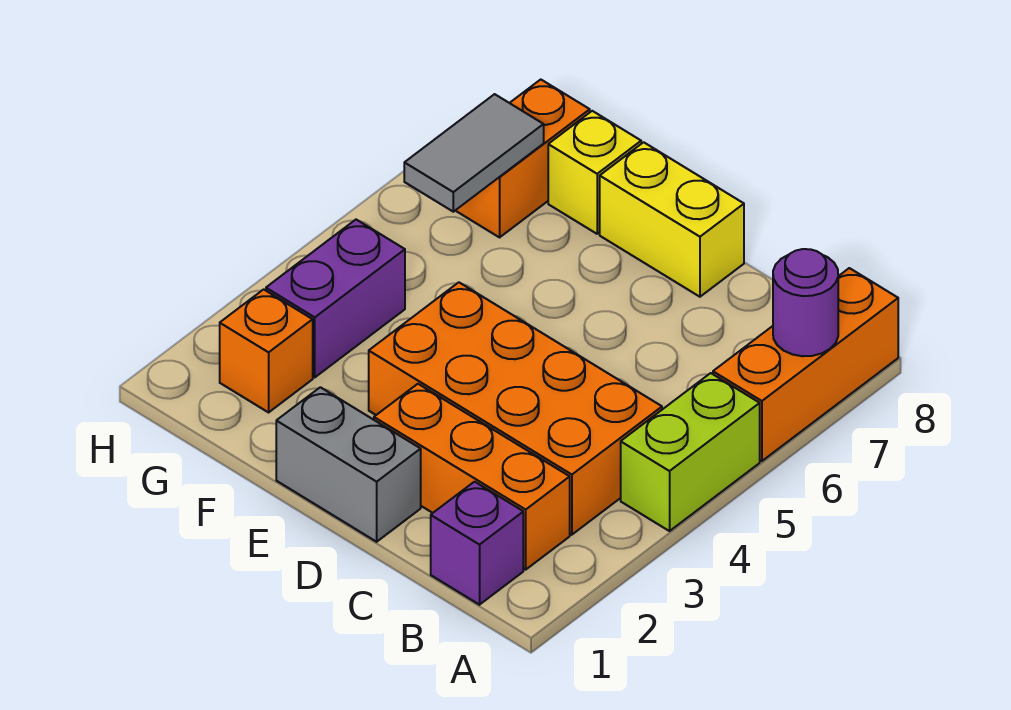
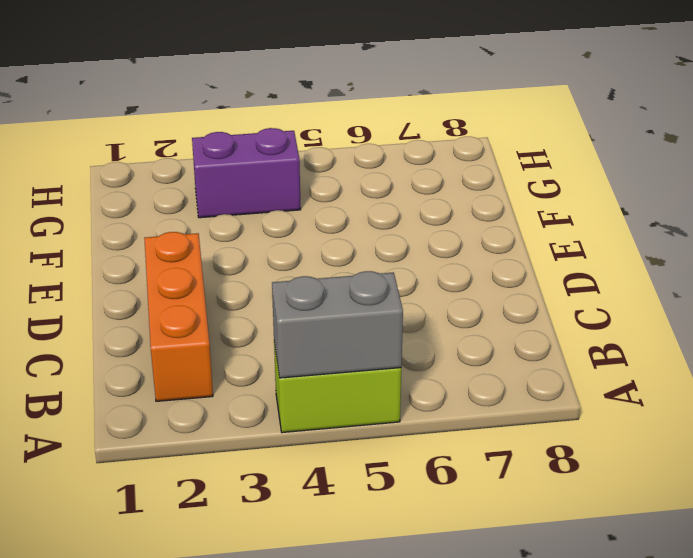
grey brick A4:A5 level 2 -> grey brick D1:E1 level 1
none -> orange brick A6:A8 level 1
none -> purple brick B1 level 1
none -> orange brick B3:E4 level 1

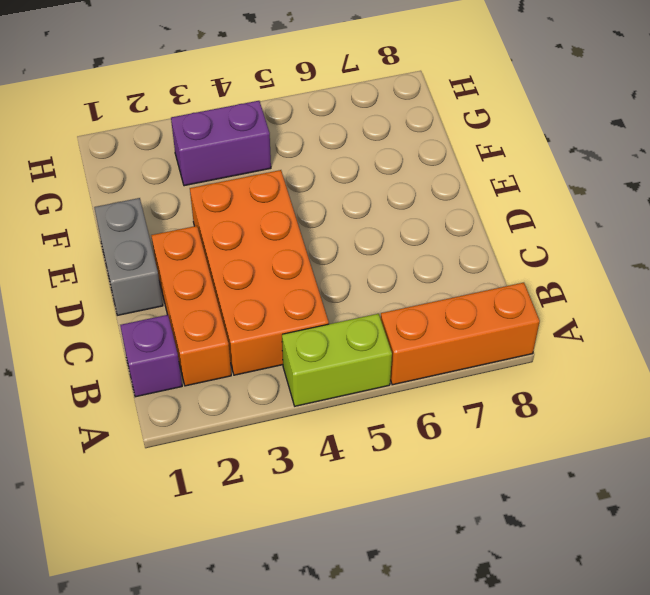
none -> yellow brick D8:E8 level 1
none -> yellow brick F8 level 1
none -> orange brick G2 level 1

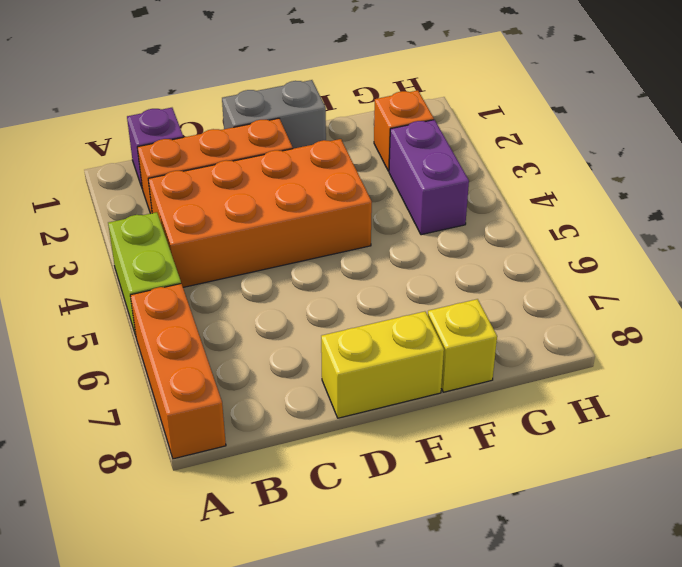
none -> orange brick G7:G8 level 1
none -> purple round brick A7 level 2
none -> grey tile G6:G7 level 2

